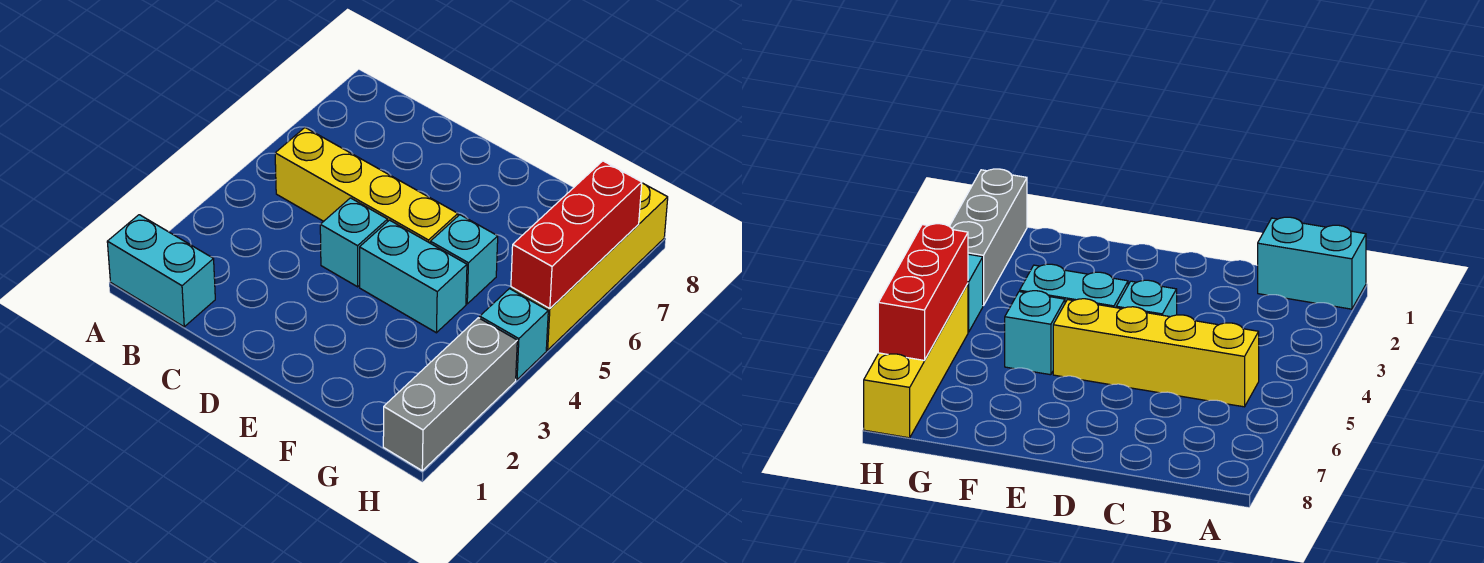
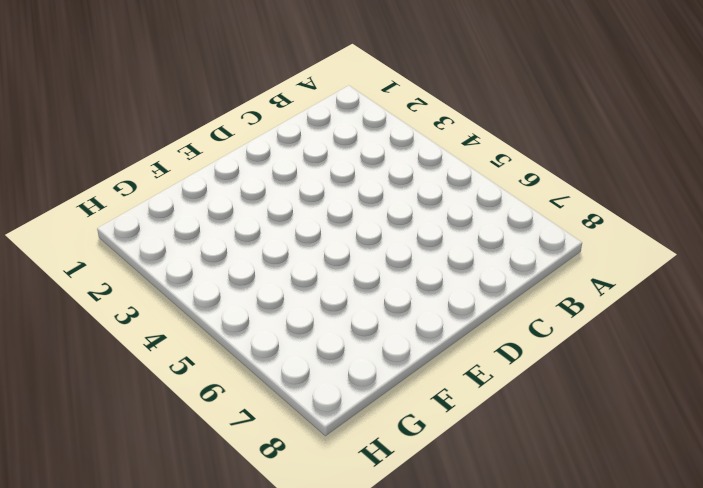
none -> cyan brick A1:B1 level 1
none -> yellow brick B5:E5 level 1

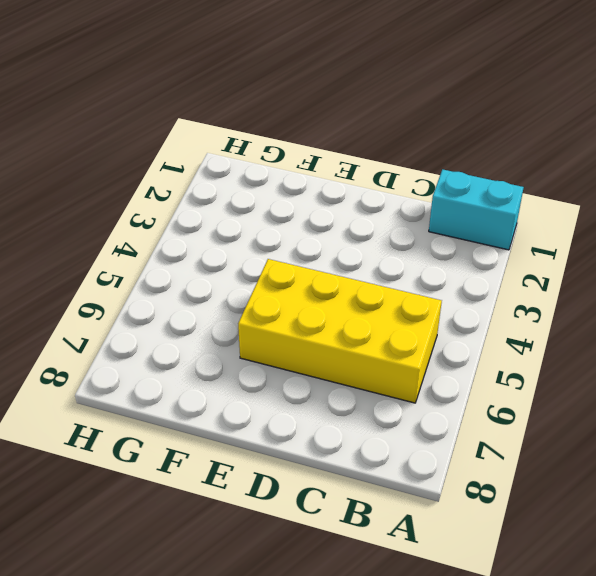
yellow brick B5:E6 level 1 -> yellow brick B5:E5 level 1
none -> cyan brick D4 level 1
none -> cyan brick E4:F4 level 1

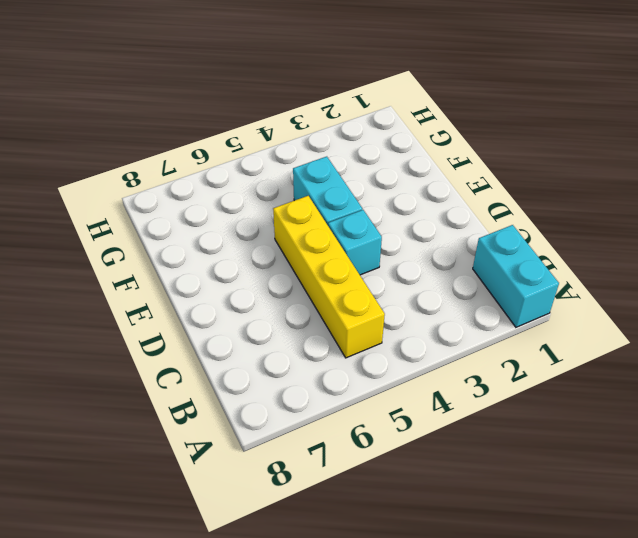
none -> cyan brick F5 level 1
none -> grey brick H1:H3 level 1

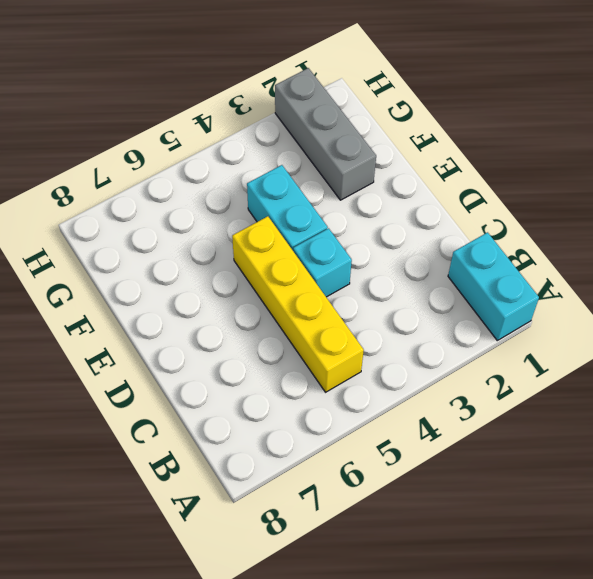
grey brick F2:H2 level 1 -> grey brick H1:H3 level 1
none -> cyan brick F5 level 1
none -> cyan brick H4 level 1

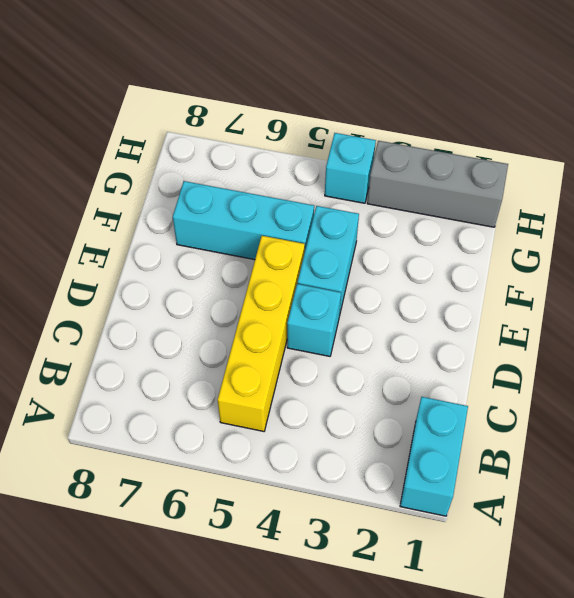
cyan brick F5:F7 level 1 -> cyan brick F5 level 1
none -> yellow brick H5:H8 level 1
none -> red brick H5:H7 level 2

